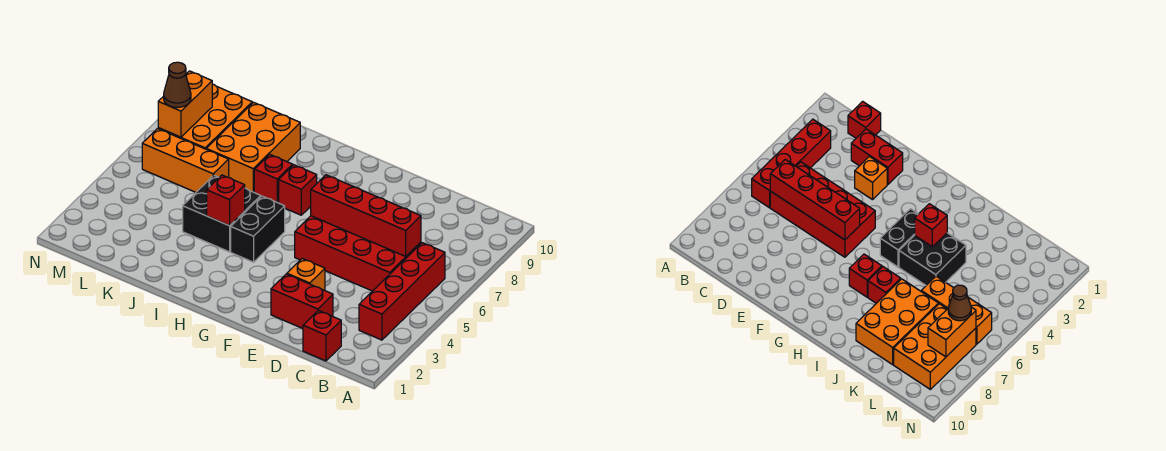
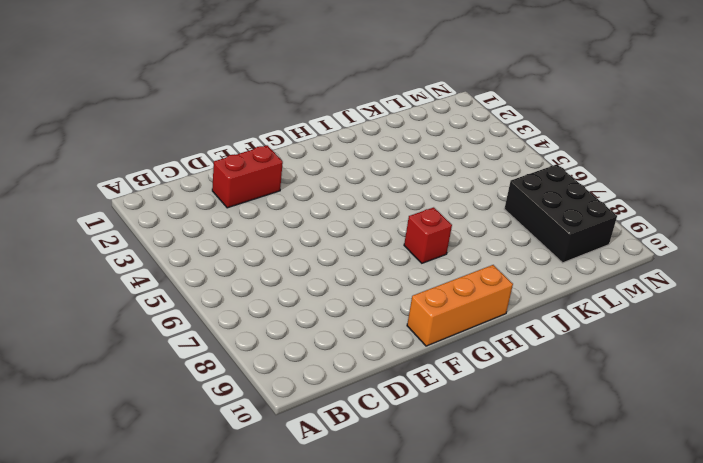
orange brick F10:H10 level 1 -> orange brick K6:M6 level 1
black brick L7:M9 level 1 -> orange brick L7:M9 level 1
none -> red brick B3:B6 level 1
none -> red brick C1 level 1
none -> red brick C5:F6 level 1

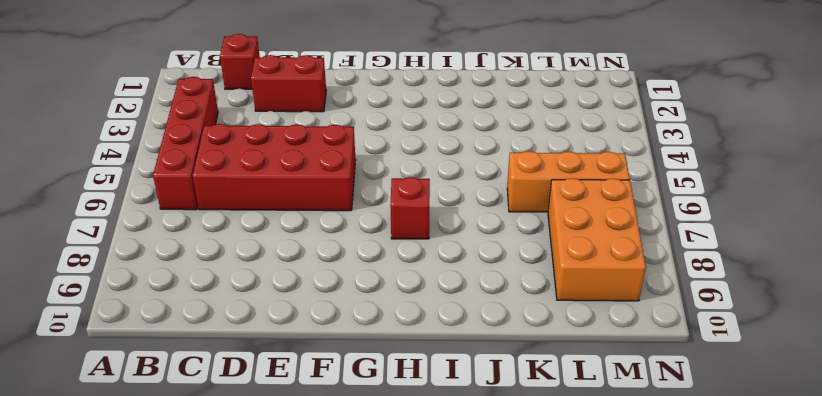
none -> orange brick E3 level 1
none -> black brick H4:H5 level 1
none -> black brick I4:J5 level 1

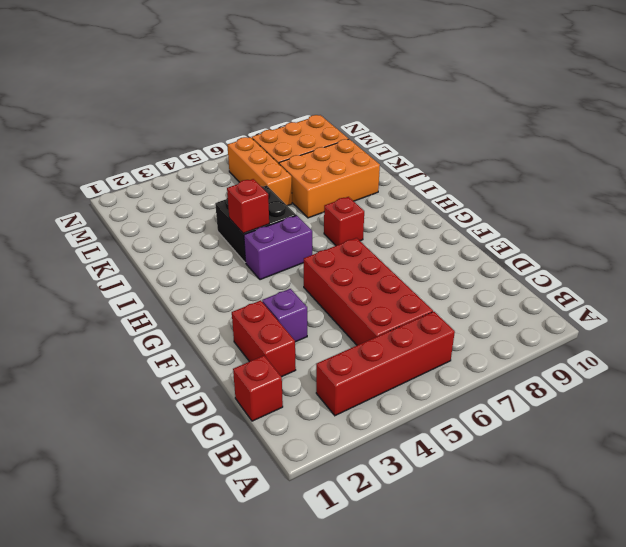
purple brick E3 level 1 -> orange brick E3 level 1
purple brick H4:H5 level 1 -> black brick H4:H5 level 1
none -> red brick I7 level 1
none -> red brick C6:F6 level 2
none -> orange brick M7:M8 level 2

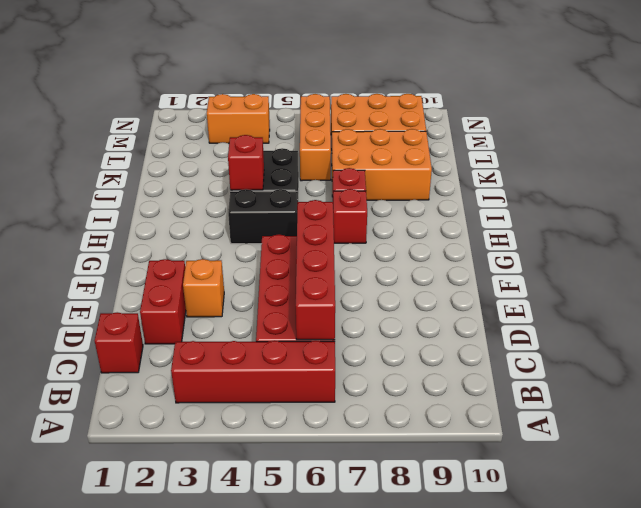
orange brick M3:M4 level 1 -> orange brick M7:M8 level 2
none -> brown cone M7 level 3

